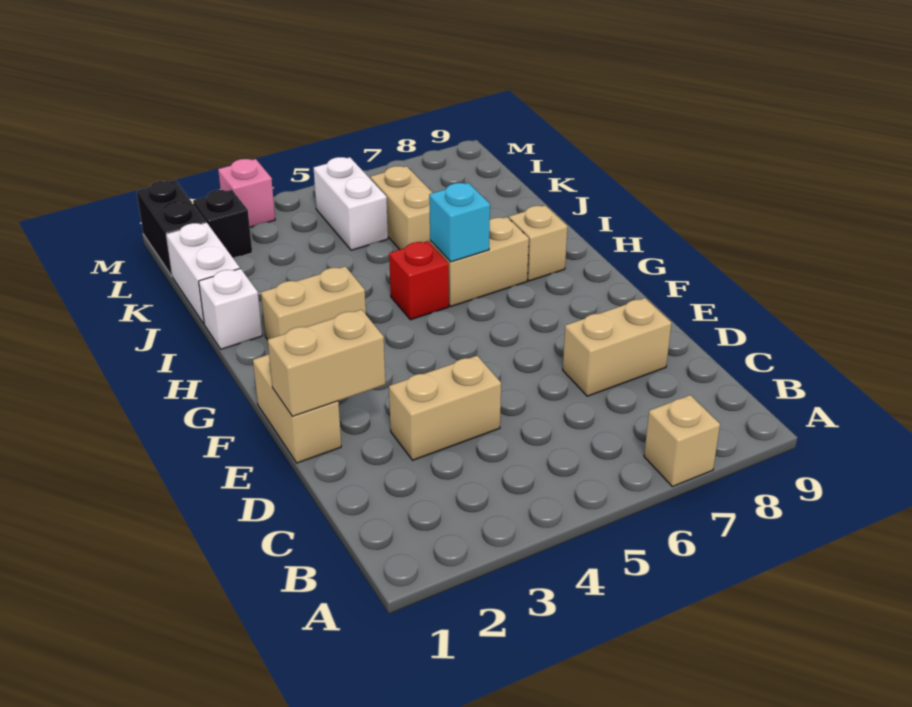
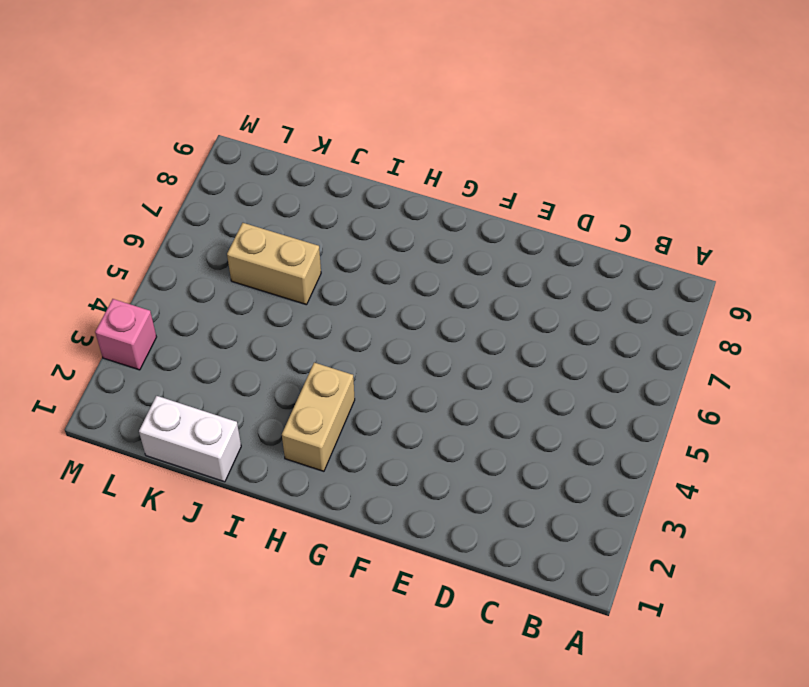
none -> tan brick A7 level 1
none -> tan brick D3:D4 level 1
none -> tan brick D7:D8 level 1

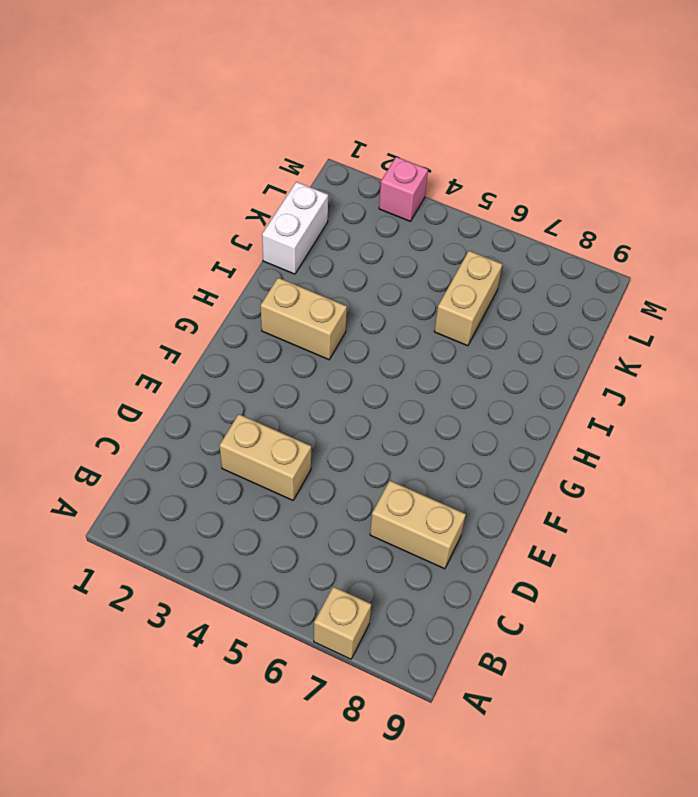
none -> tan brick E1:F1 level 1
none -> red brick H5 level 1
none -> tan brick H6:H7 level 1

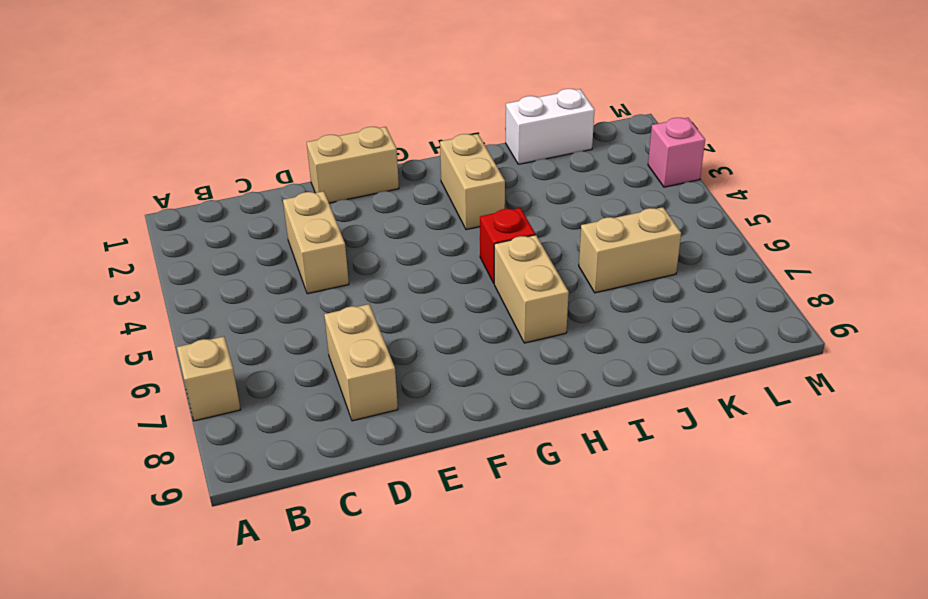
none -> tan brick H8 level 1
none -> white brick I1 level 1
none -> white brick K5:L5 level 1

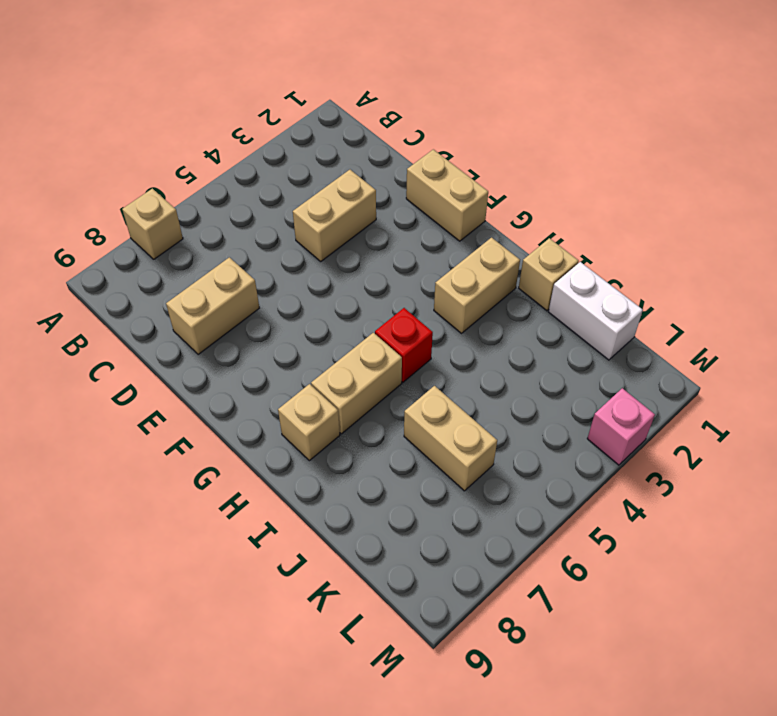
tan brick I1 level 1 -> white brick I1 level 1
none -> white brick K5:L5 level 1
none -> black brick L1:M1 level 1
none -> black brick L2 level 1

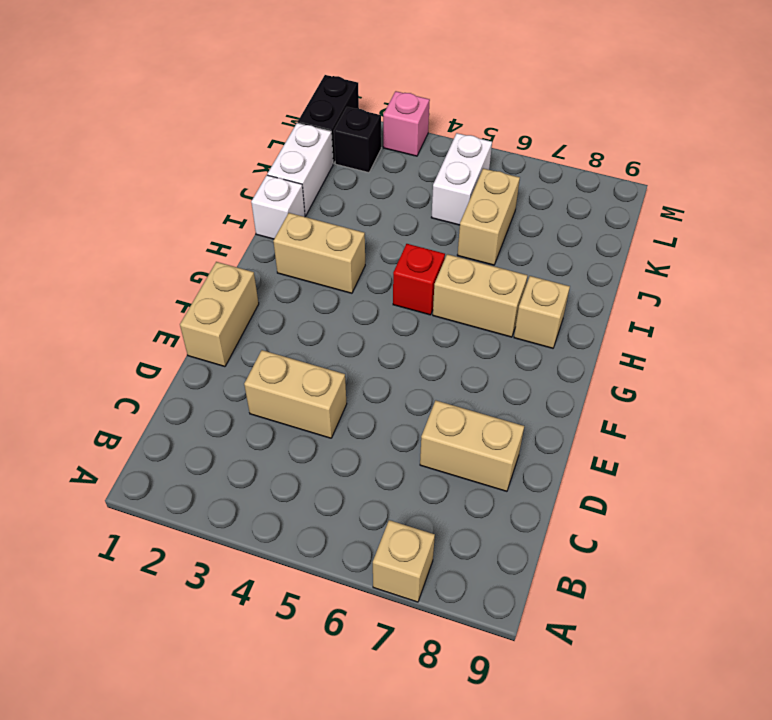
none -> tan brick E1:E2 level 2
none -> cyan brick H6 level 2

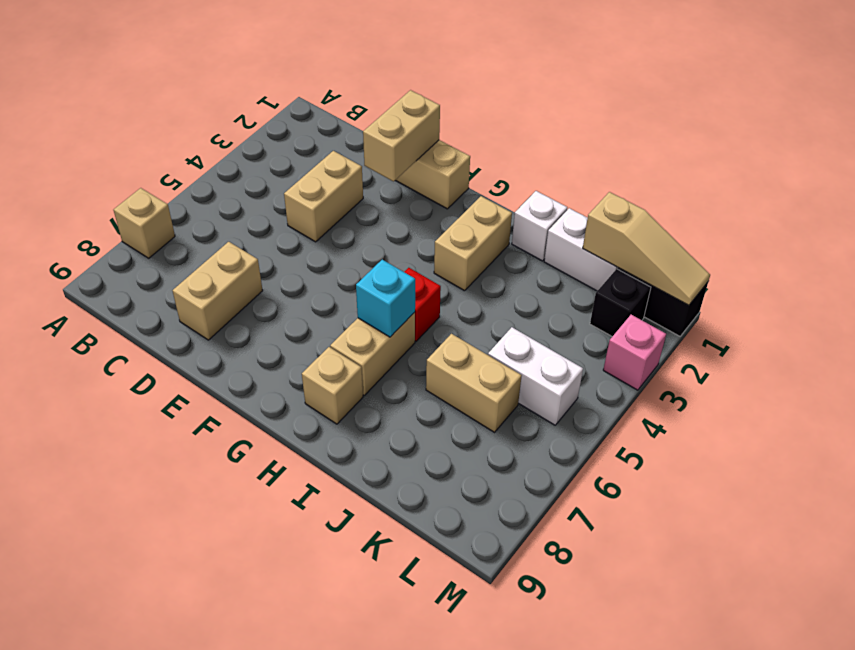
tan slope K1:M1 level 2 top K -> none

